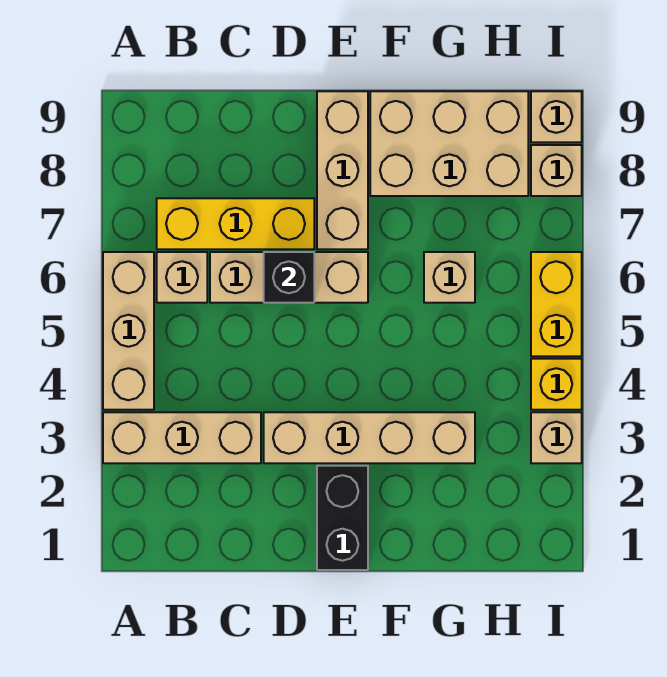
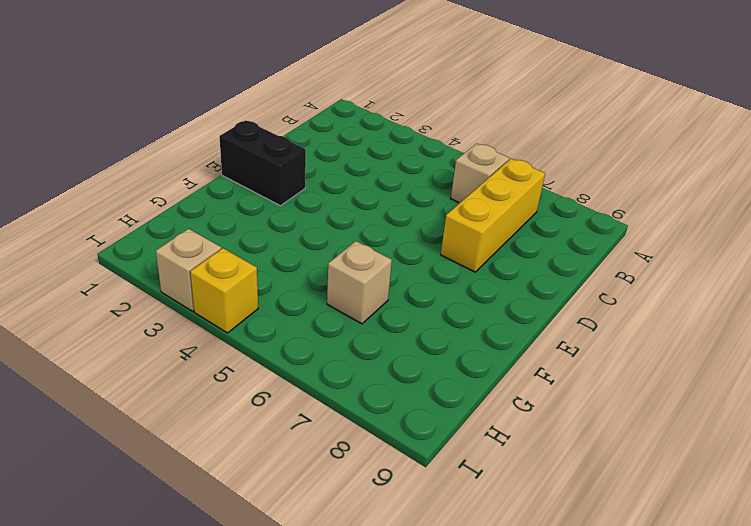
none -> tan brick A3:C3 level 1
none -> tan brick A4:A6 level 1
none -> tan brick C6:E6 level 1

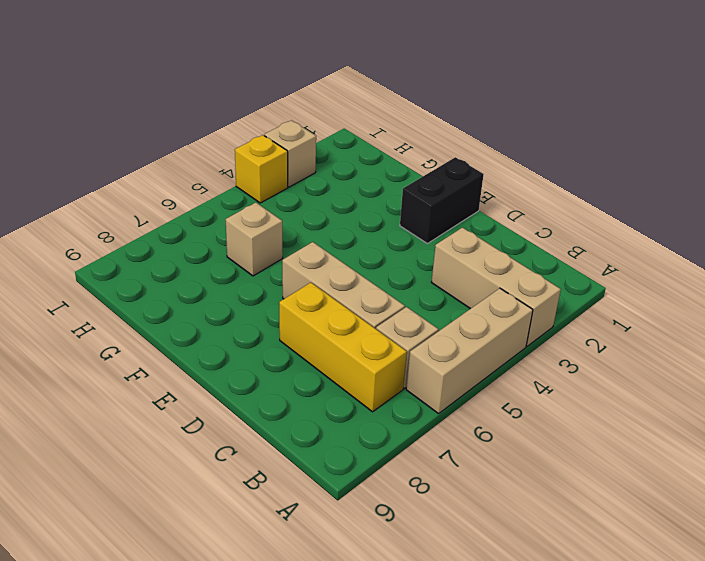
none -> tan brick D3:G3 level 1
none -> tan brick E7:E9 level 1
none -> tan brick F8:H9 level 1

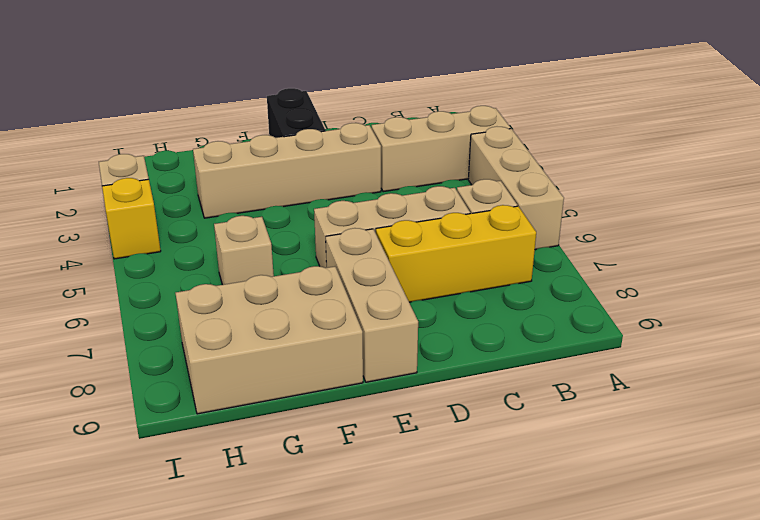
none -> yellow brick I5:I6 level 1
none -> tan brick I8 level 1
none -> tan brick I9 level 1

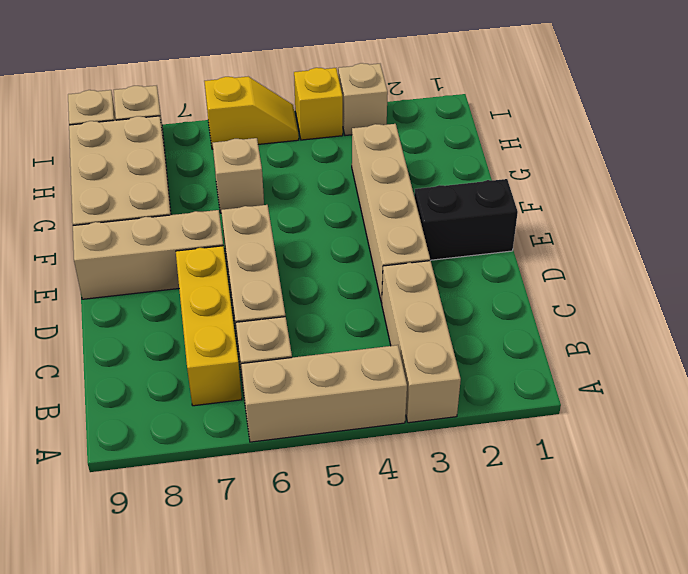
yellow slope I5:I6 level 1 top 6 -> yellow brick I5:I6 level 1
none -> black brick D6 level 2

